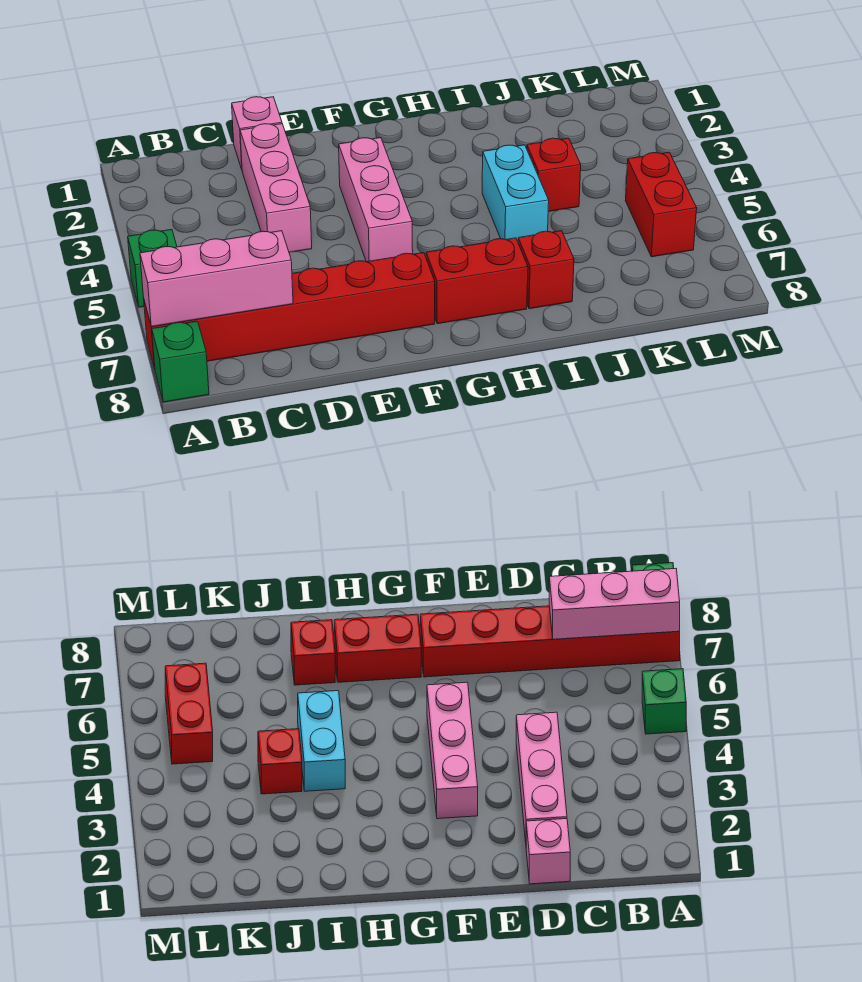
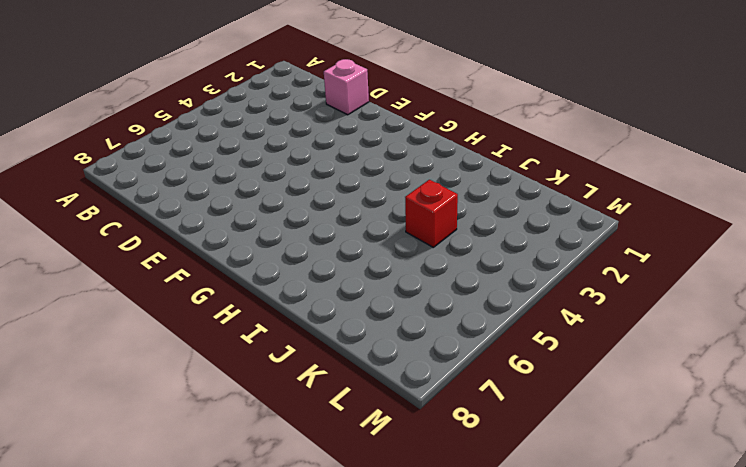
none -> green brick A5 level 1
none -> red brick A7:F7 level 1
none -> green brick A8 level 1

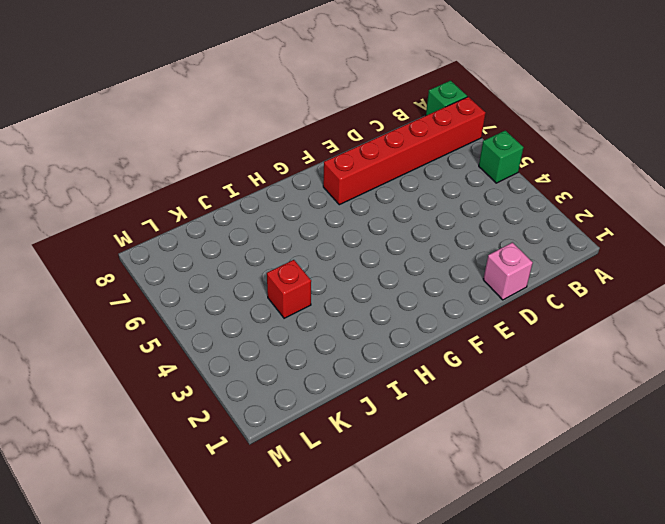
none -> pink brick D2:D4 level 1
none -> pink brick F3:F5 level 1
none -> red brick G7:H7 level 1

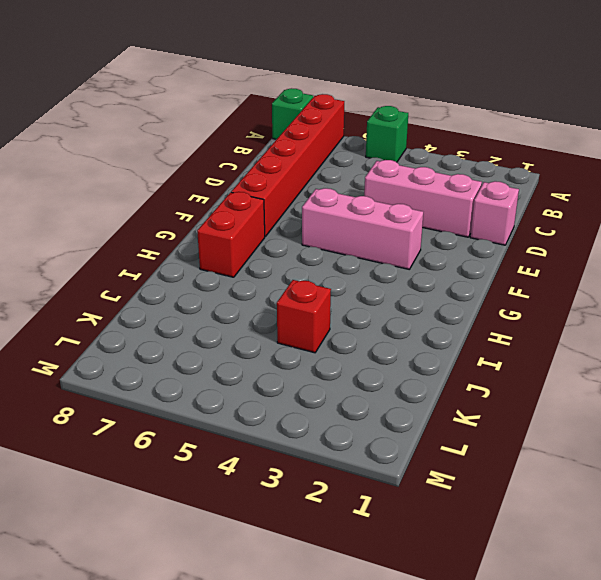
none -> cyan brick I4:I5 level 1
none -> red brick I7 level 1
none -> red brick L5:L6 level 1

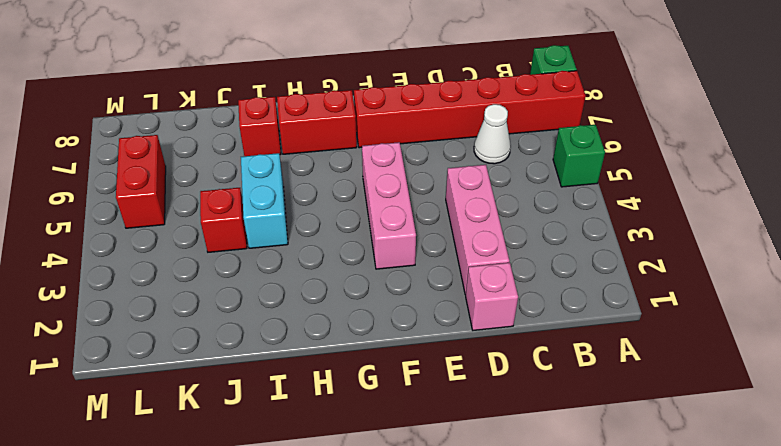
white cone C6 level 1 -> none
none -> pink brick A7:C7 level 2

